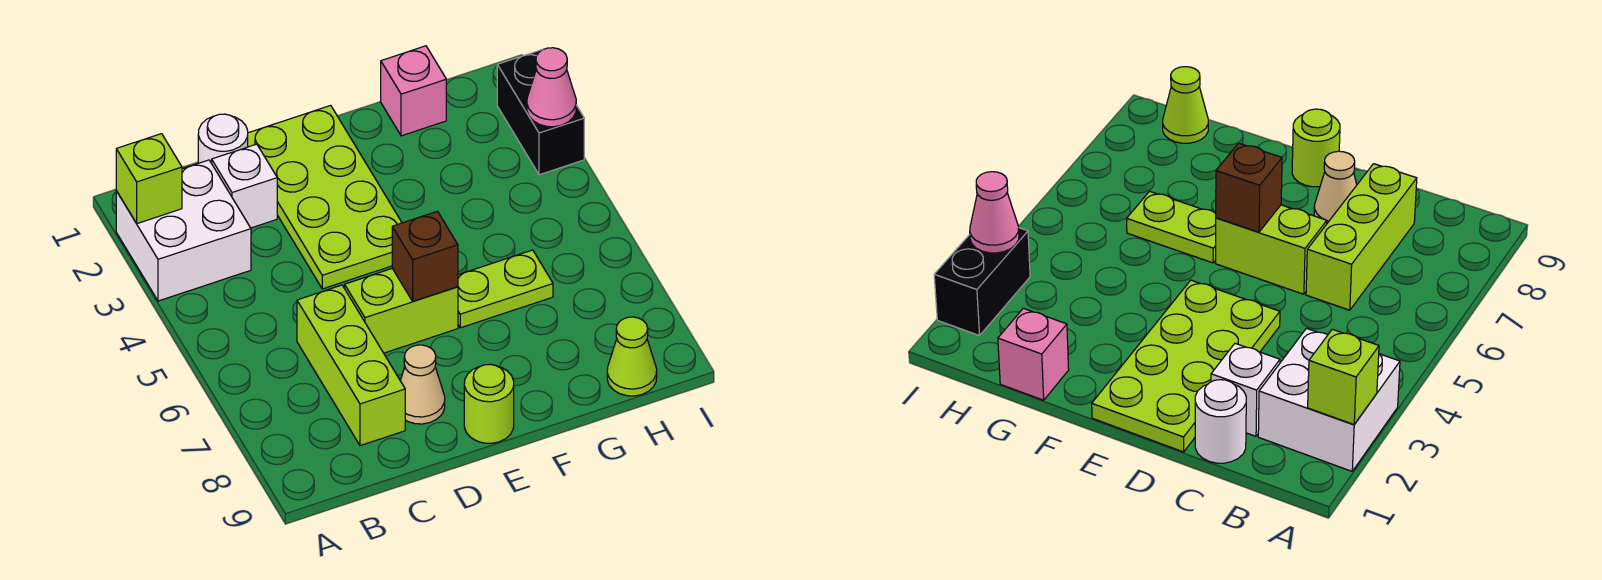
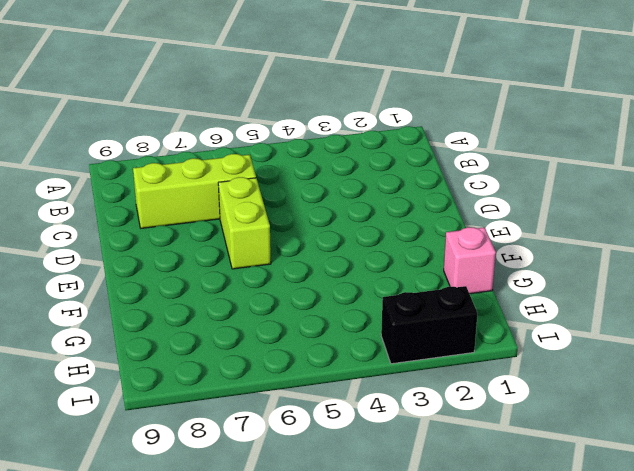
none -> white brick A2:B3 level 1
none -> white round brick C1 level 1
none -> white brick C2 level 1

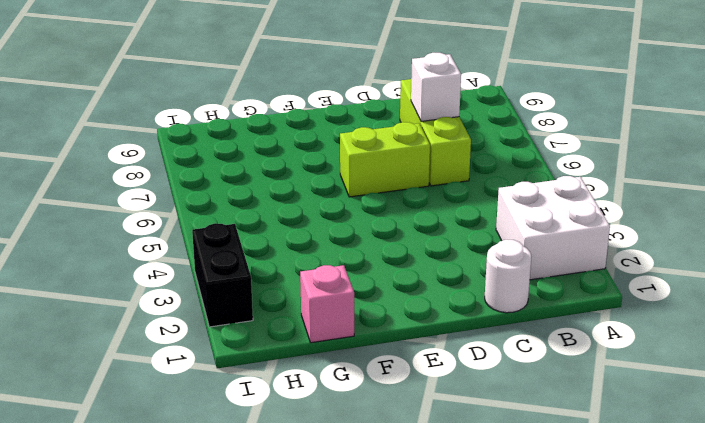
white brick C7 level 2 -> white brick C2 level 1
none -> lime plate D1:E4 level 1
none -> tan cone D8 level 1
none -> lime round brick E9 level 1

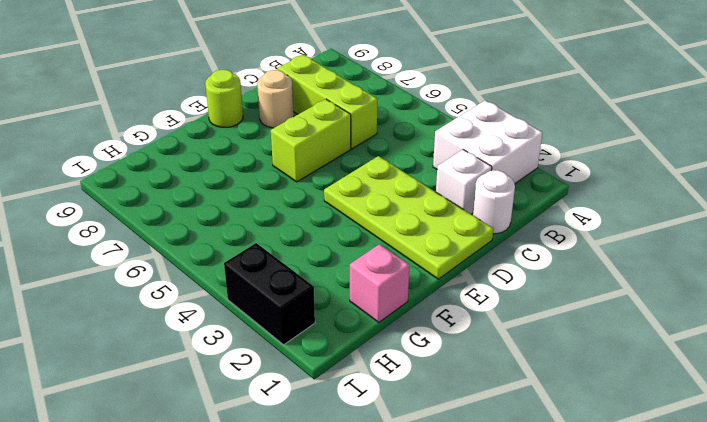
tan round brick D8 level 1 -> tan cone D8 level 1
none -> lime plate F6:G6 level 1
none -> lime cone H9 level 1
none -> lime brick A2 level 2

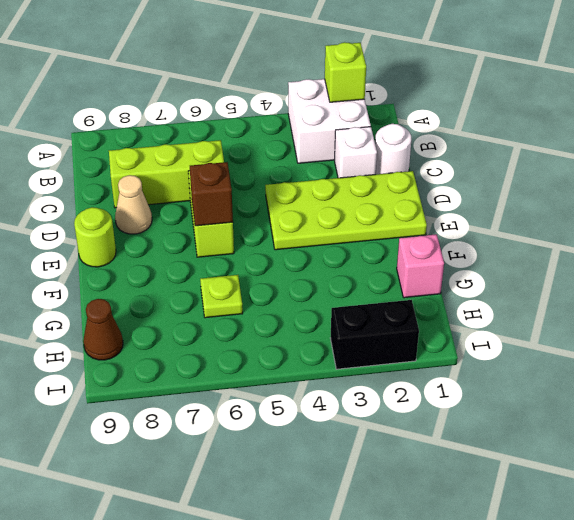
lime plate G6 level 1 -> lime plate F6:G6 level 1
brown cone H9 level 1 -> lime cone H9 level 1
none -> pink cone I3 level 2

